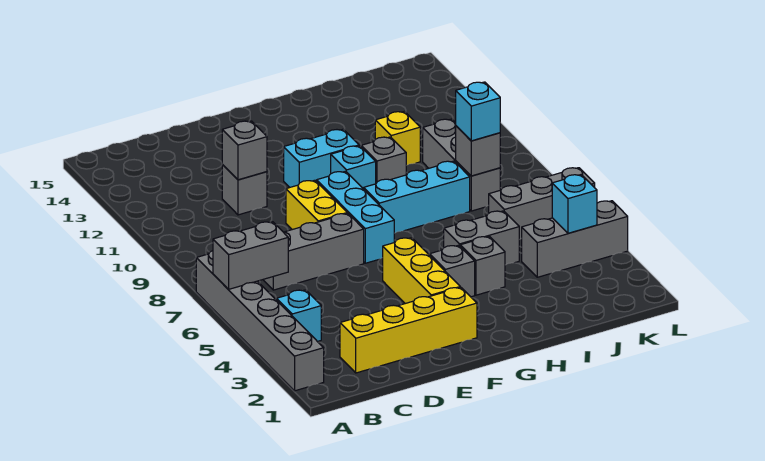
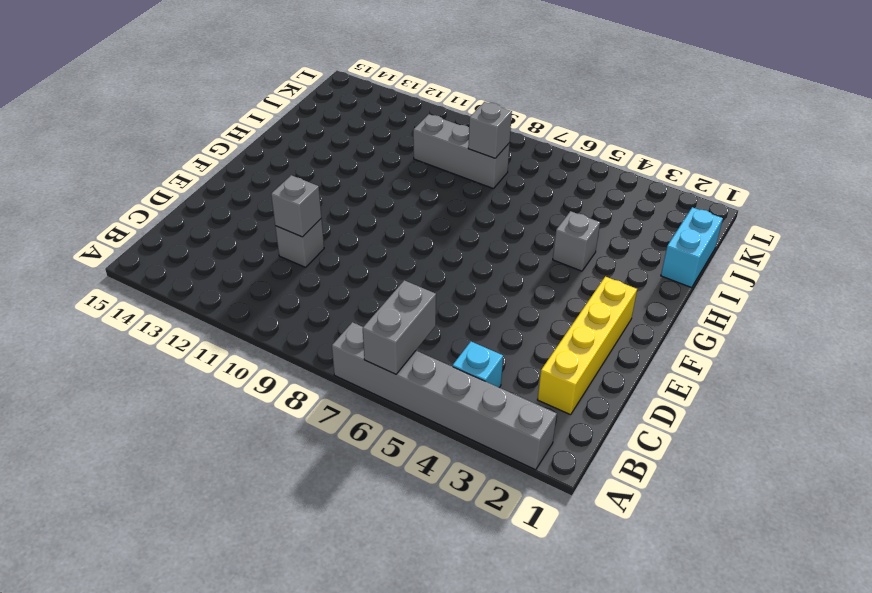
cyan brick I1:J1 level 1 -> cyan brick F11:G11 level 1
none -> grey brick C7:E7 level 1
none -> yellow brick E8:E9 level 1
none -> yellow brick F3:F5 level 1

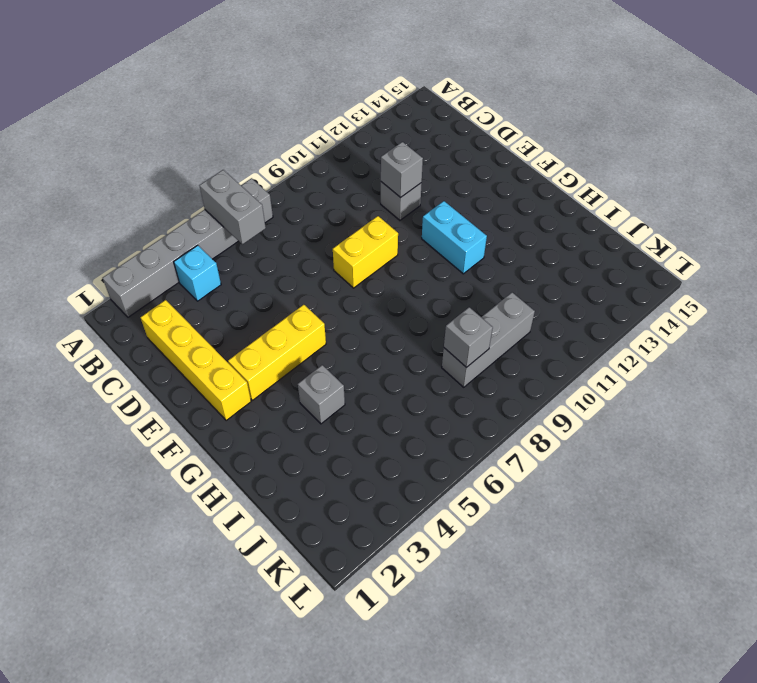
none -> grey brick C7:E7 level 1
none -> cyan brick F7:F9 level 1
none -> grey brick G4 level 1

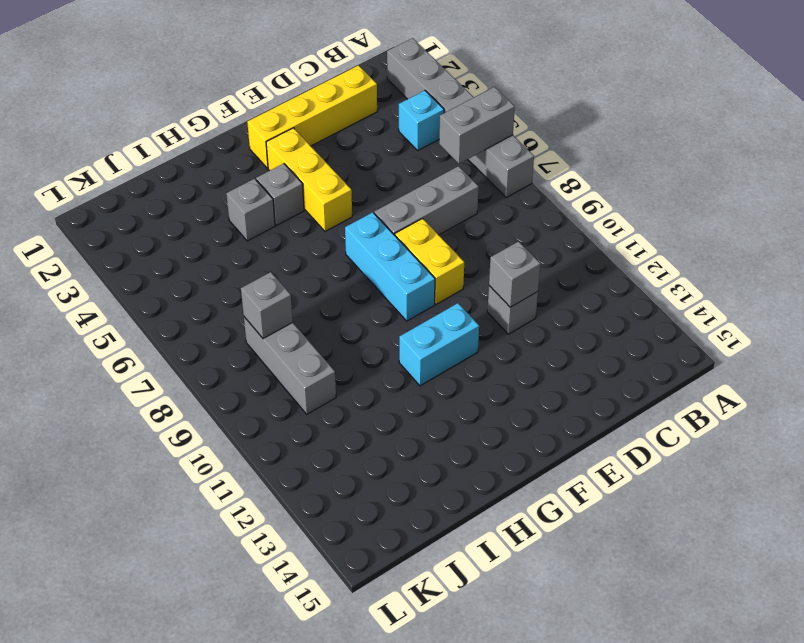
none -> cyan brick G8:I8 level 1
none -> cyan brick G10 level 1
none -> grey brick H5:I5 level 1

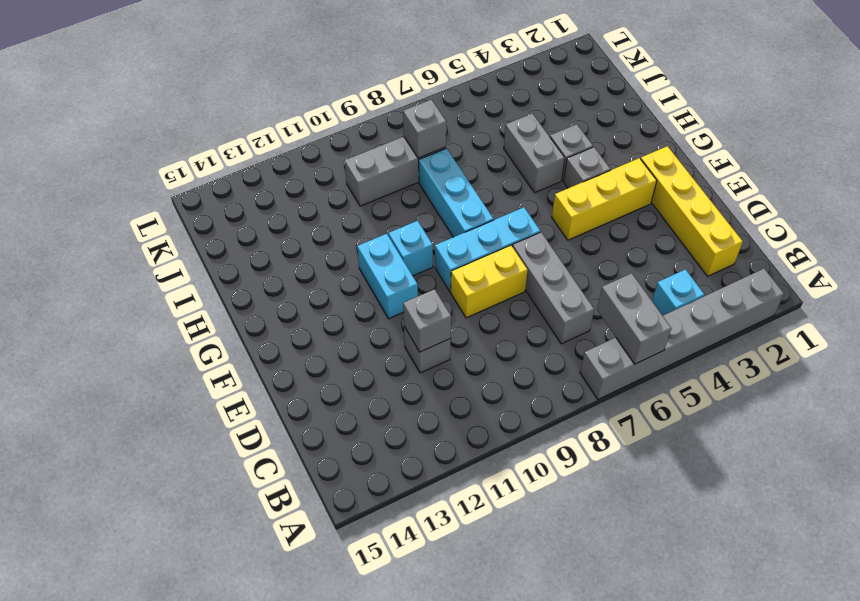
none -> grey brick H10 level 1
none -> yellow brick I11 level 1
none -> grey brick J4:L4 level 1

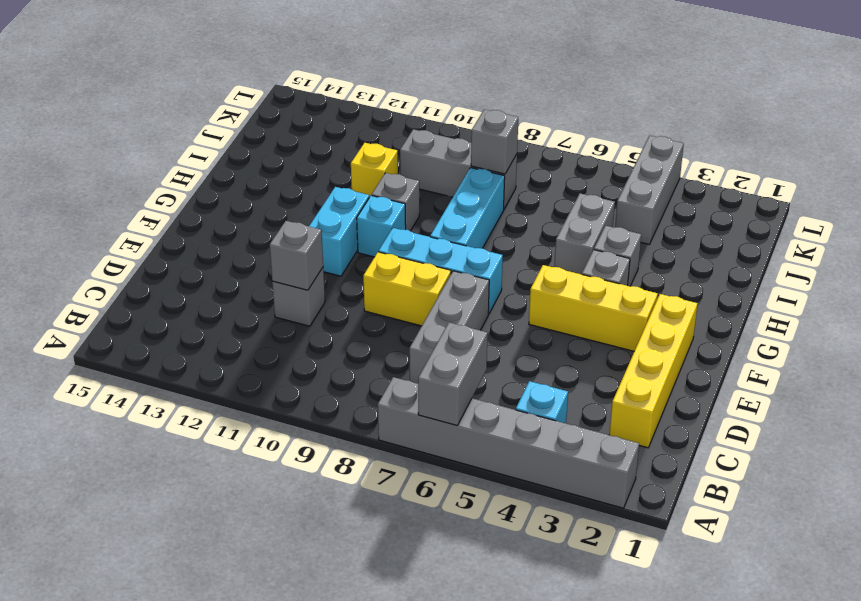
none -> grey brick J6:L6 level 1
none -> cyan brick K4 level 2
none -> cyan brick J8 level 3

